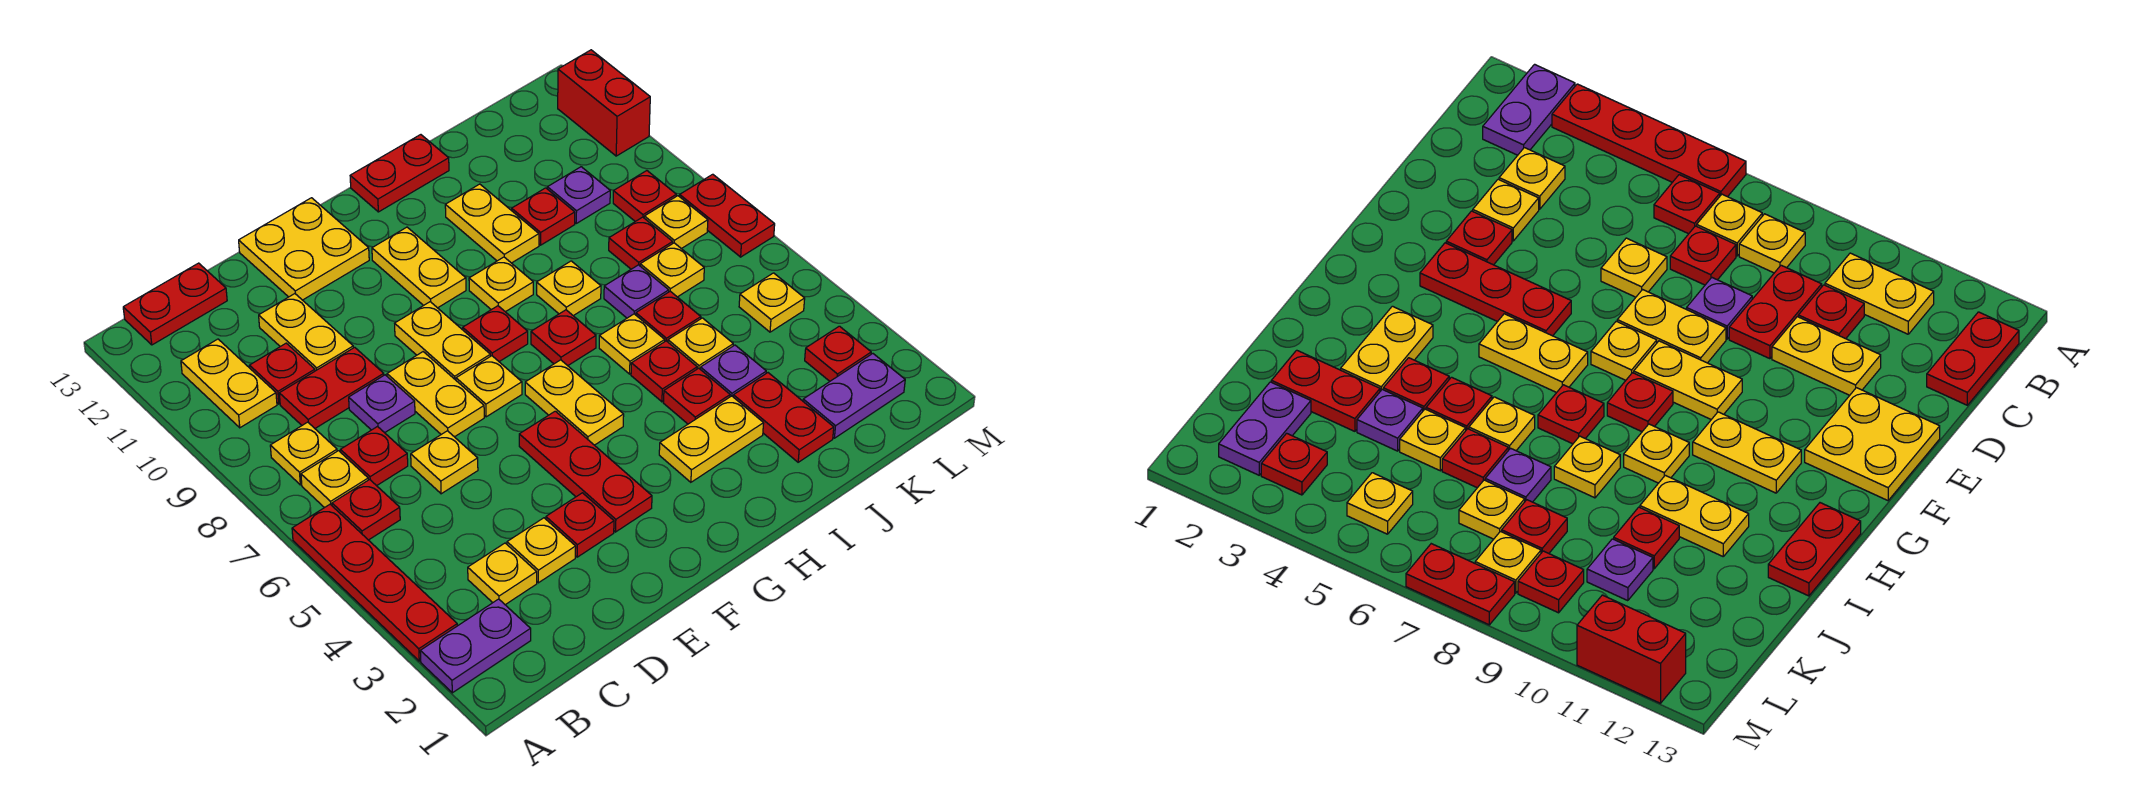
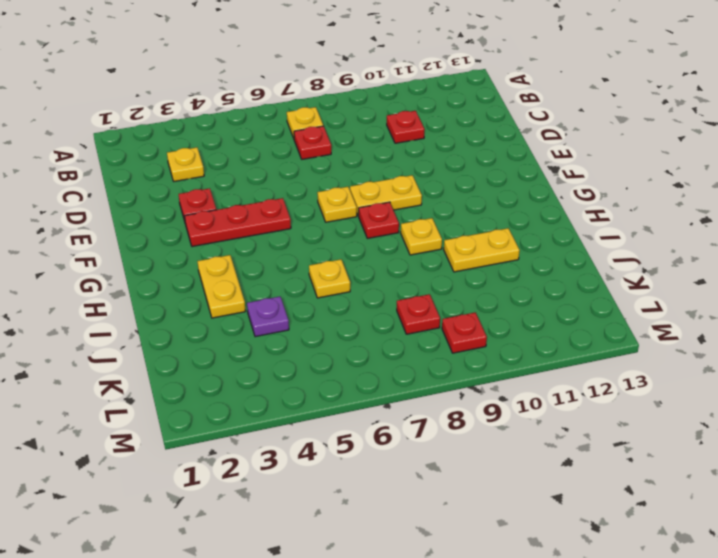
none -> purple plate A2:B2 level 1
none -> red plate A3:A6 level 1
none -> red plate B6 level 1
none -> yellow plate B8 level 1

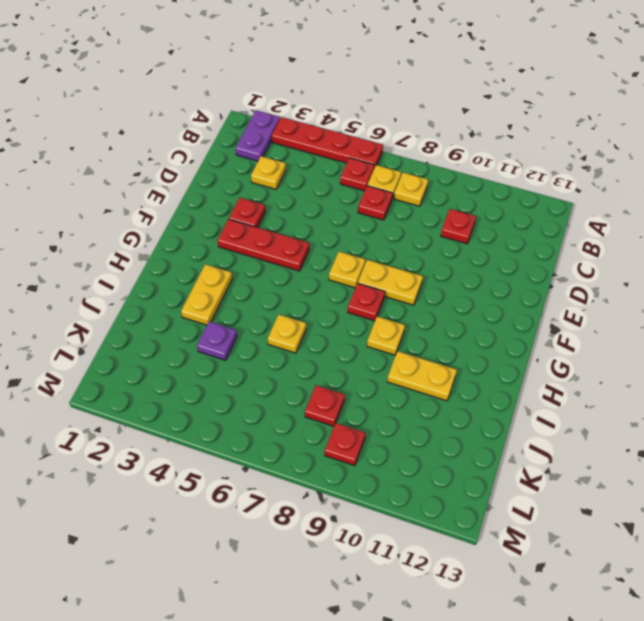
none -> yellow plate B10:B11 level 1
none -> red plate B13:C13 level 1
none -> red plate C9:D9 level 1
none -> yellow plate D3 level 1

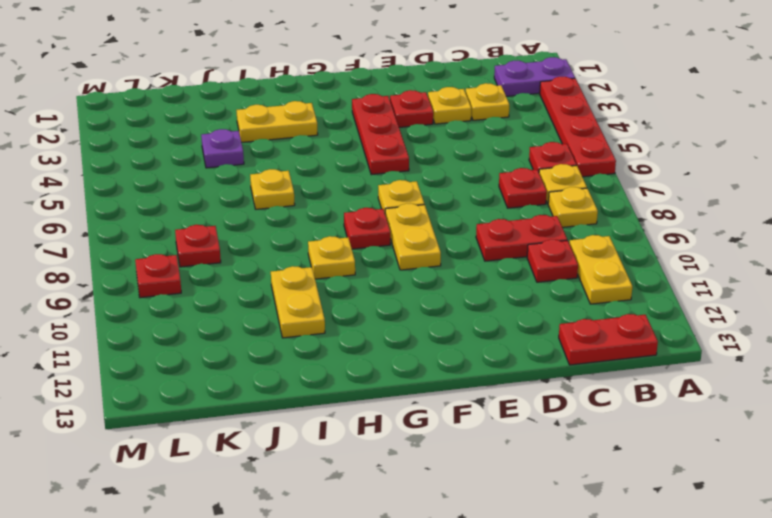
none -> yellow plate D6 level 1
none -> purple plate D8 level 1
none -> yellow plate D10:D11 level 1
none -> yellow plate E7:E8 level 1

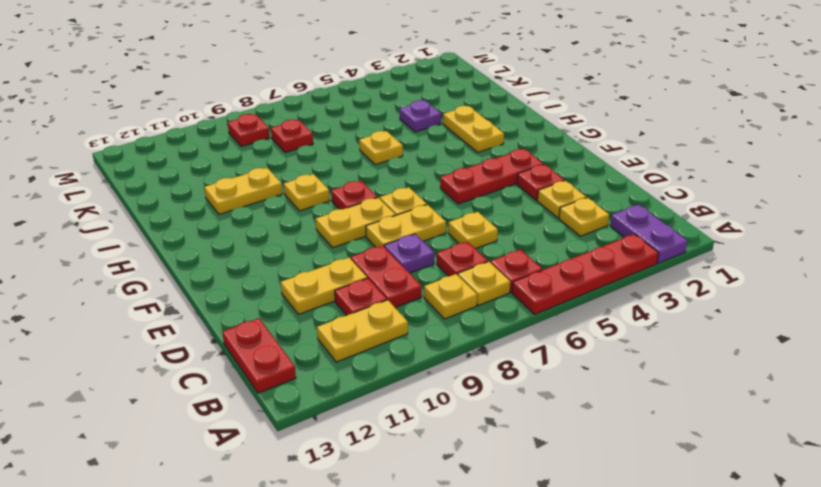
none -> yellow plate E12:F13 level 1
none -> yellow plate G5:G6 level 1
none -> yellow plate G10:G11 level 1
none -> red plate H7 level 1

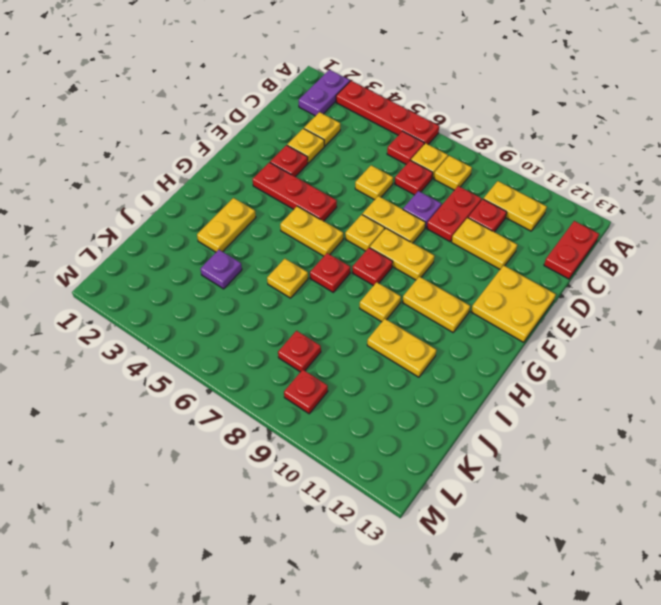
none -> red plate H13:I13 level 1
none -> red plate I4 level 1
none -> red plate I5 level 1
none -> yellow plate I8 level 1

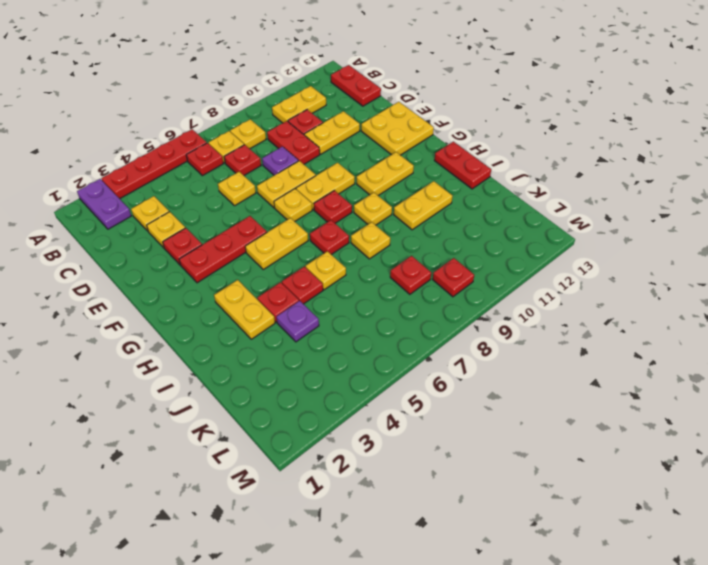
none -> red plate J2:J3 level 1
none -> yellow plate J5 level 1
none -> red plate J6 level 1
none -> purple plate J7 level 1

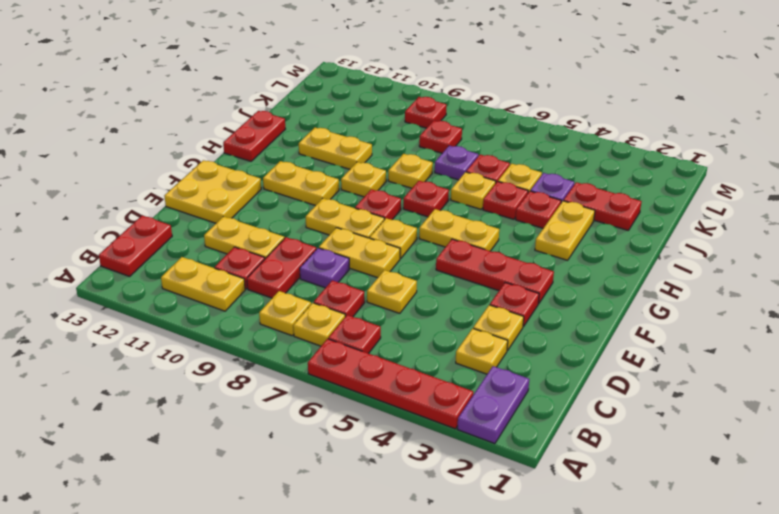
none -> red plate J10 level 1
none -> purple plate K2:L2 level 1
none -> yellow plate K7 level 1
none -> purple plate K10 level 1

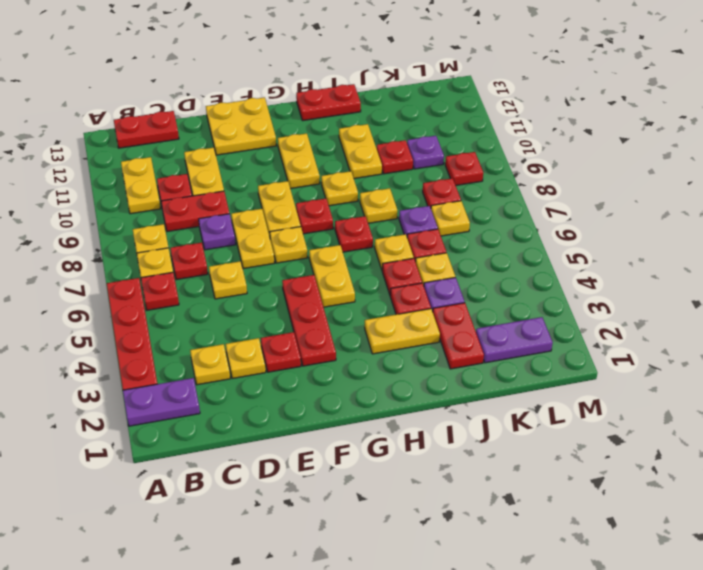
none -> red plate L3 level 1
none -> yellow plate L5 level 1
none -> yellow plate L8 level 1
none -> red plate M7:M8 level 1

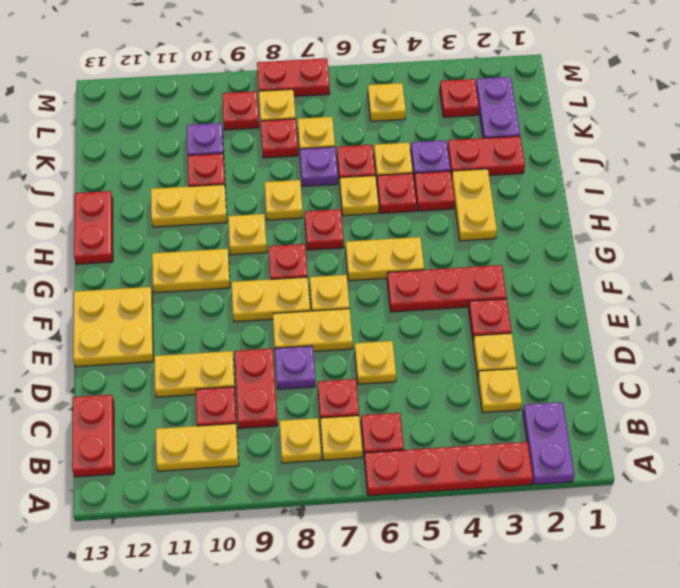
none -> red brick M11:M12 level 1

